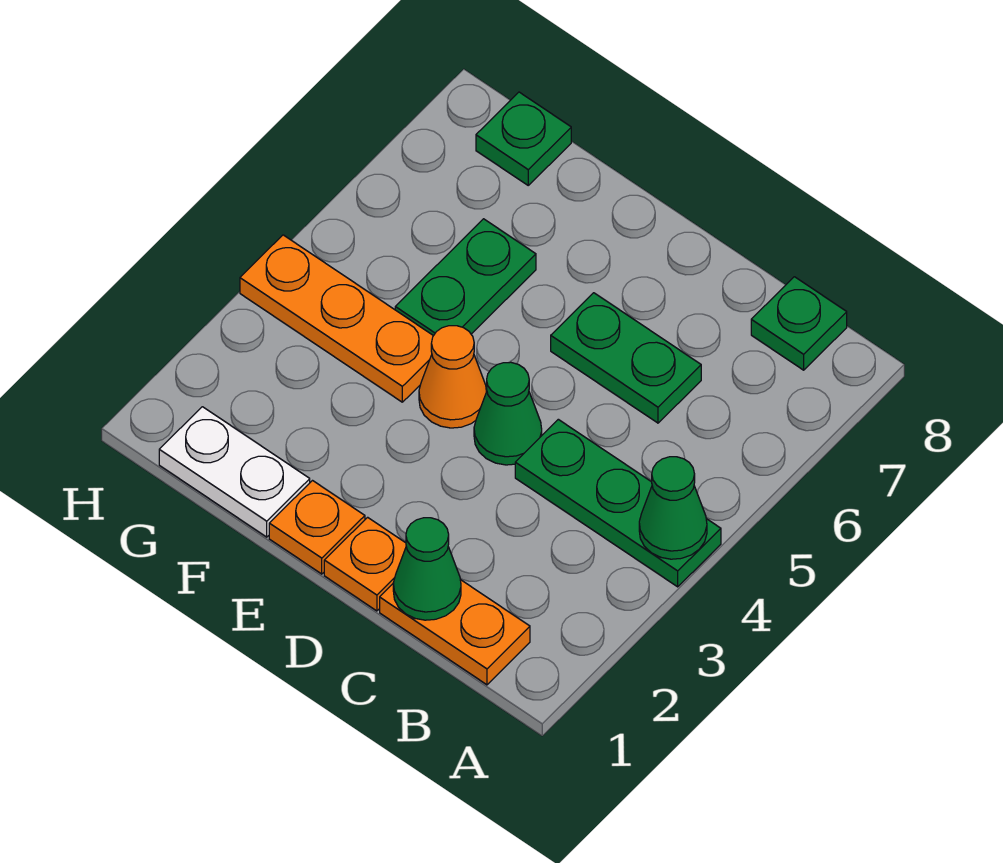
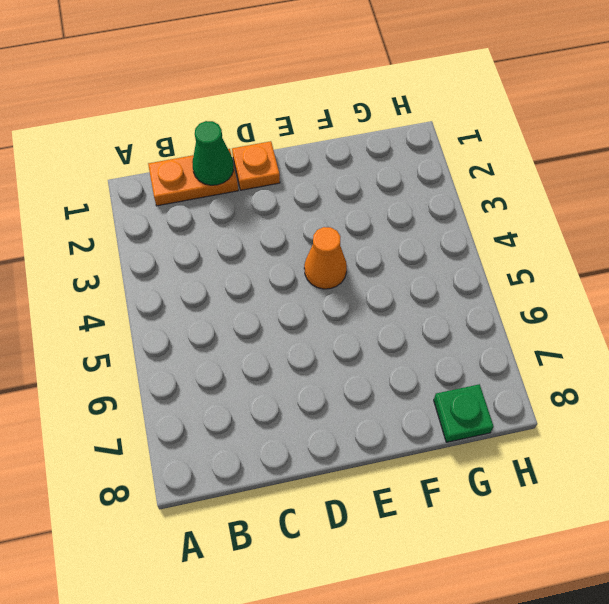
none -> green plate A4:C4 level 1
none -> green plate B8 level 1
none -> green plate C6:D6 level 1

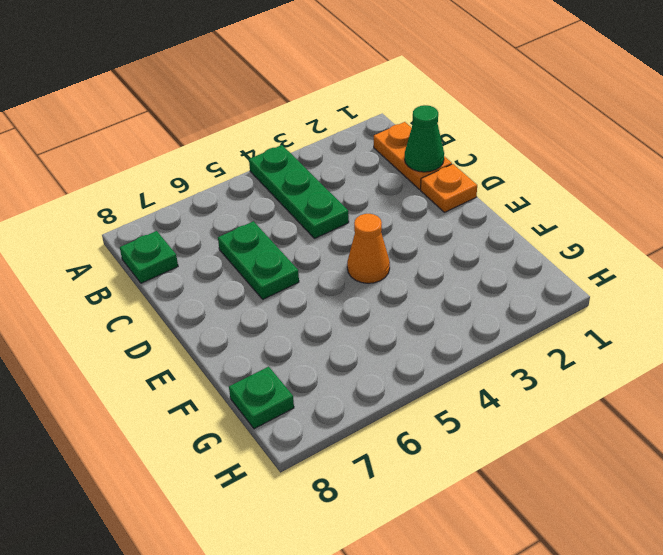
none -> green cone D4 level 1
none -> orange plate E1 level 1
none -> white plate F1:G1 level 1

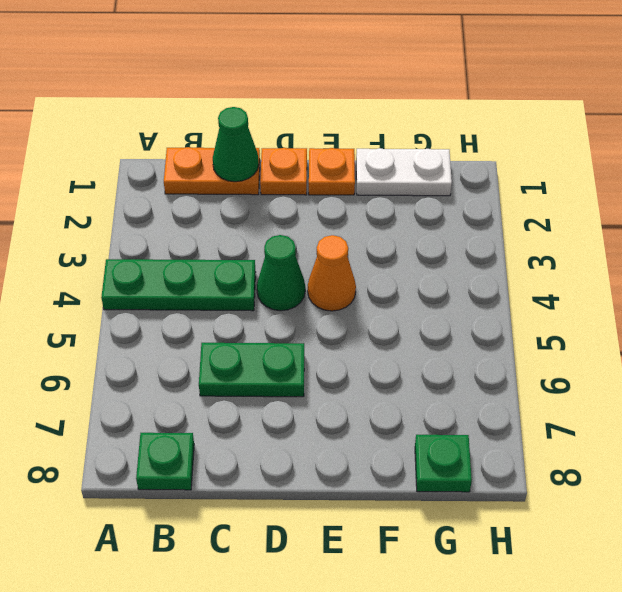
none -> orange plate F4:H4 level 1
none -> green plate F5:F6 level 1
none -> green cone A4 level 2

